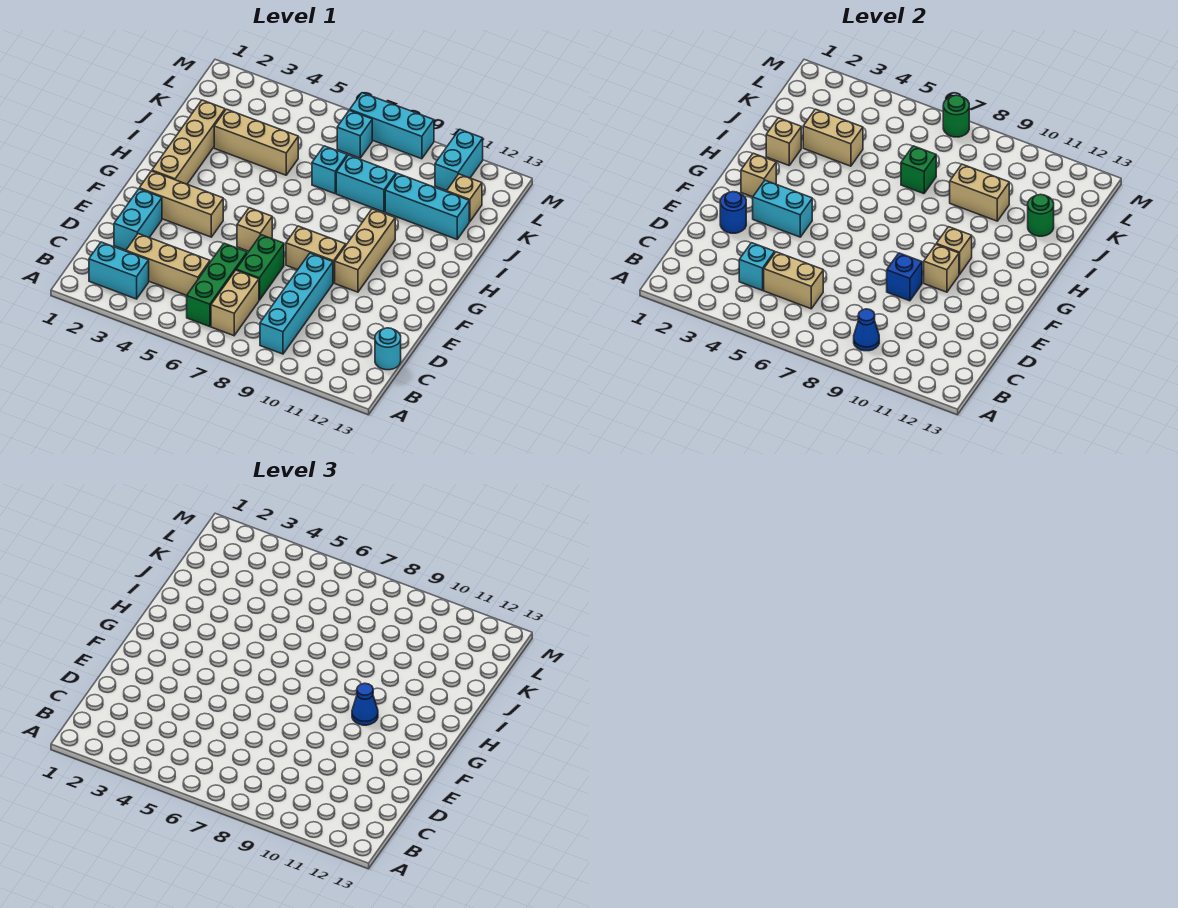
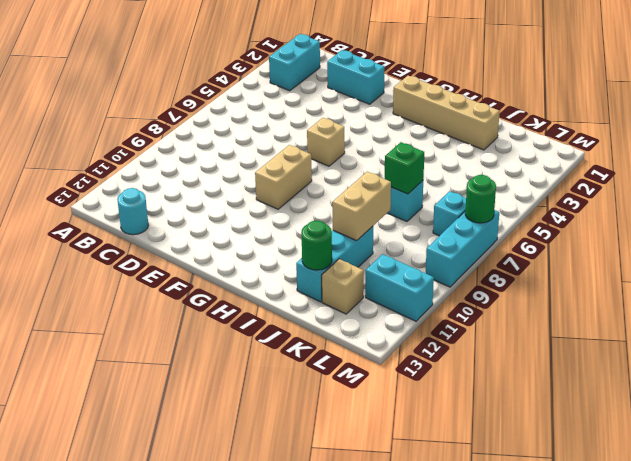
none -> green brick B6:D6 level 1
none -> tan brick B7:C7 level 1
none -> cyan brick B9:E9 level 1
none -> tan brick C3:C5 level 1

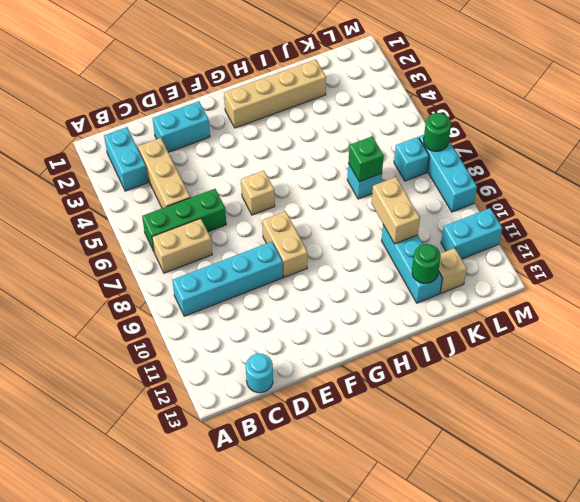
none -> green brick D7:E7 level 1
none -> tan brick F2:F4 level 1
none -> tan brick F10:H10 level 1
none -> tan brick J3:J5 level 1

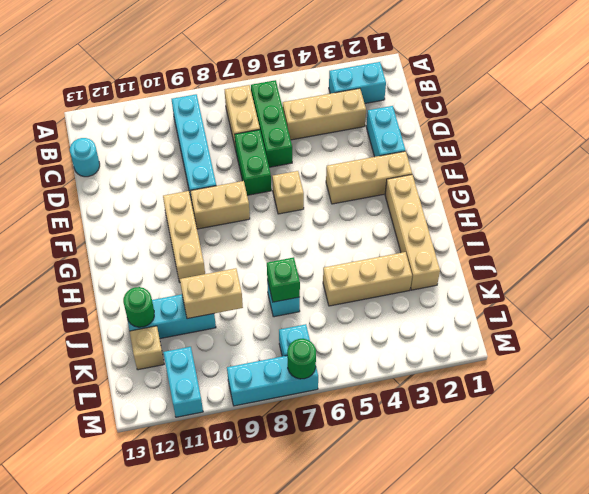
none -> cyan brick J8:J9 level 1
none -> blue cone B9 level 2
none -> cyan brick C4 level 2
none -> tan brick C5:C6 level 2

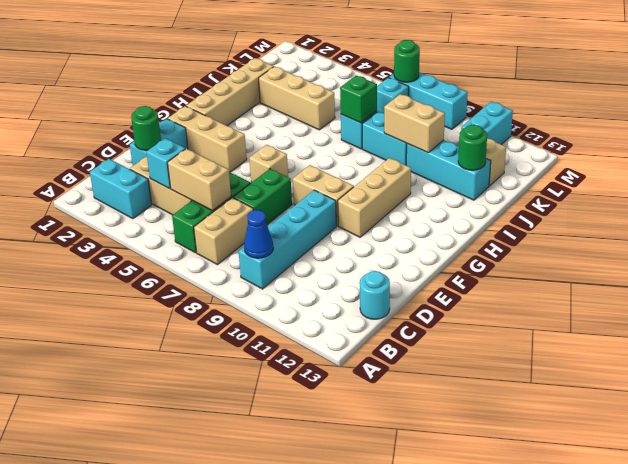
green round brick D2 level 2 -> none
none -> blue round brick E2 level 2
none -> blue brick E9 level 2
none -> cyan brick F3:F4 level 2
none -> tan brick F10 level 2

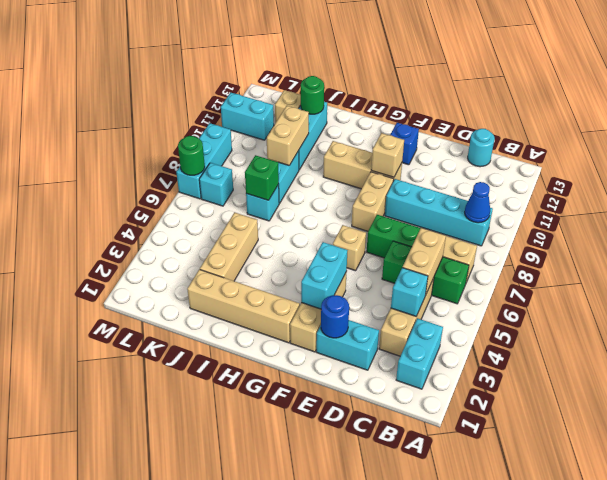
blue brick F12 level 1 -> blue brick E9 level 2
none -> tan brick G2 level 2
none -> tan brick G10 level 2
none -> tan brick I2 level 2
none -> tan brick J3:J4 level 2

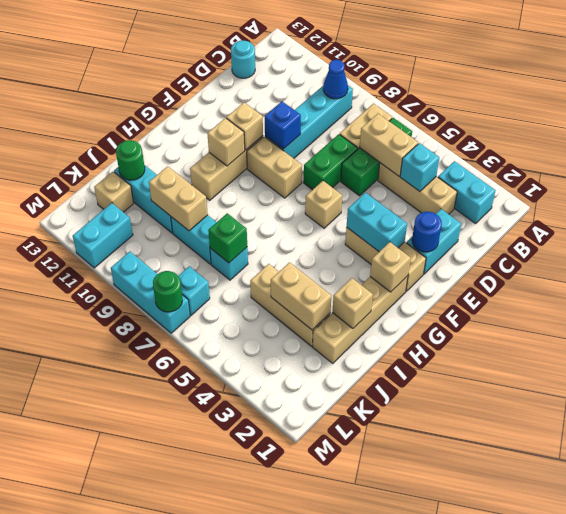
none -> blue cone G10 level 3

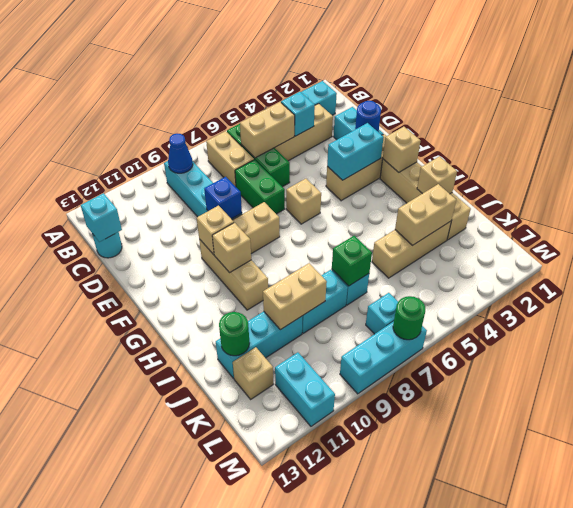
cyan brick C13 level 2 -> none
none -> blue cone G10 level 3

